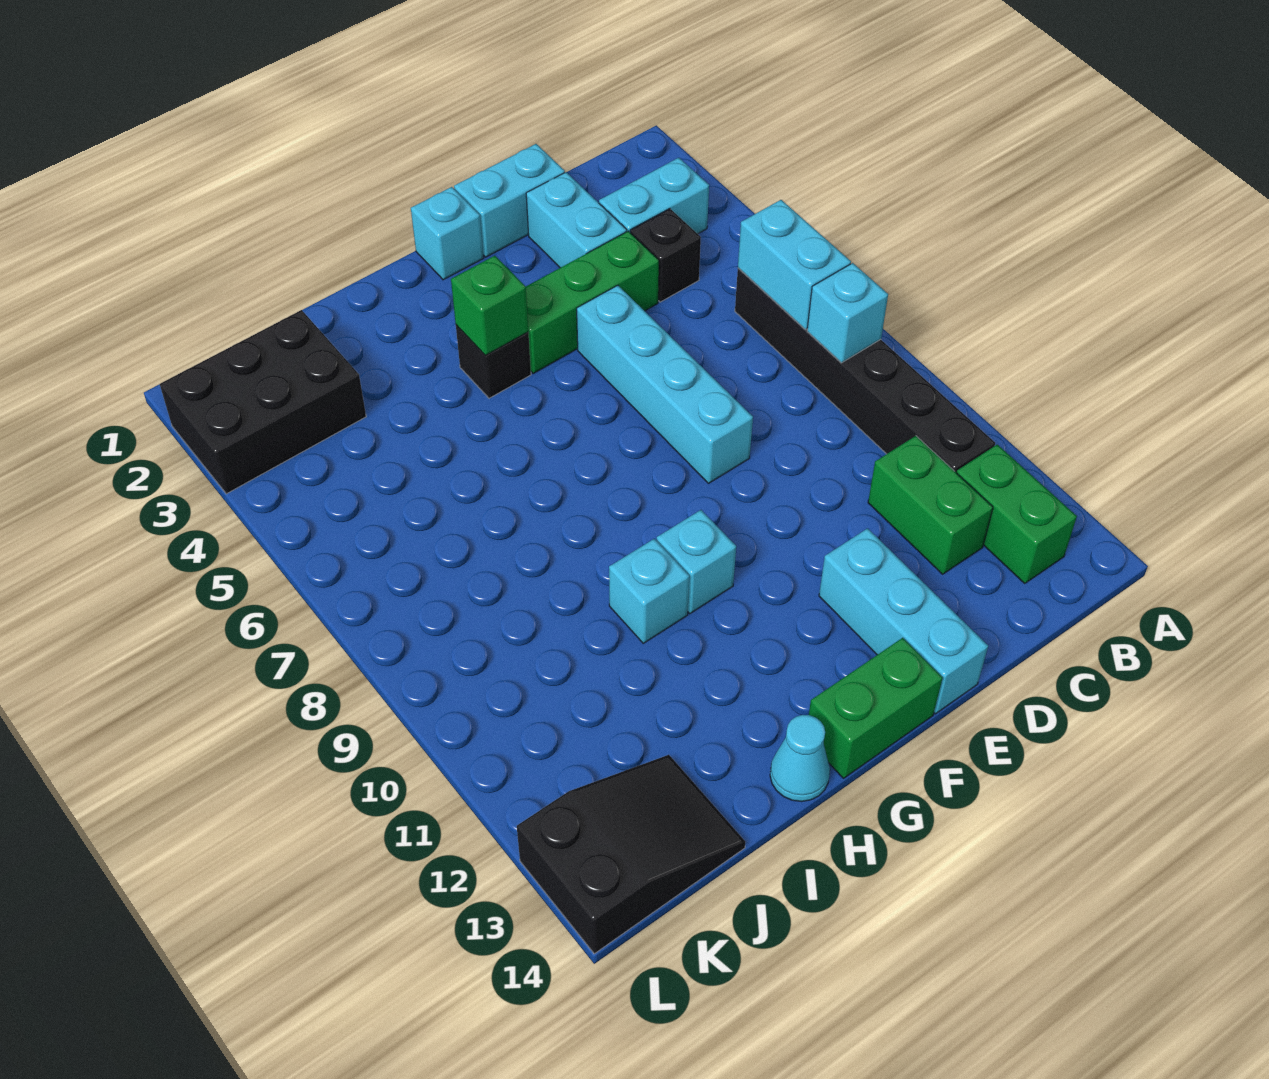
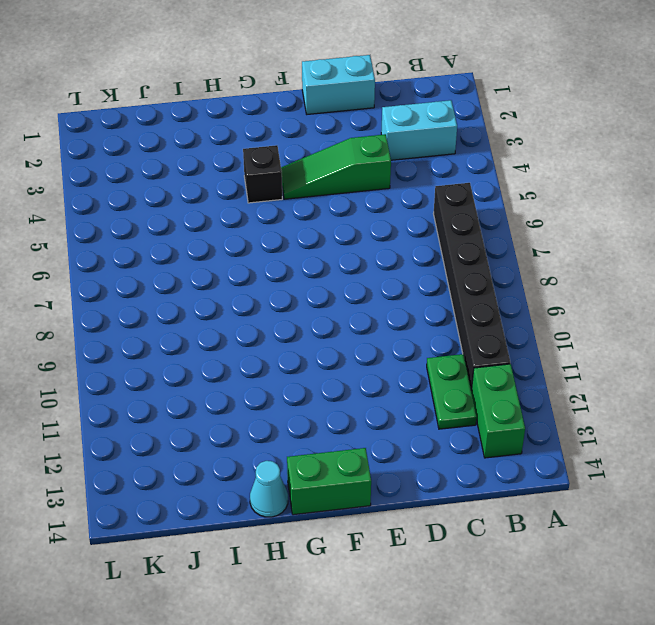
green plate C11:C12 level 1 -> green brick C11:C12 level 1
green slope D4:F4 level 1 top D -> green brick D4:F4 level 1
none -> black brick C4 level 1
none -> cyan brick D2:D3 level 1
none -> cyan brick E5:E8 level 1

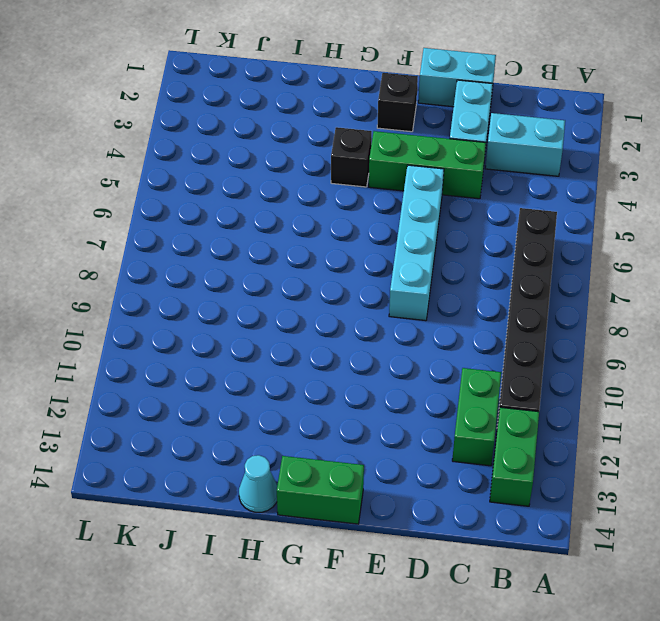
black brick F2 level 1 -> black brick C4 level 1
none -> cyan brick E12:E14 level 1
none -> cyan brick F1 level 1
none -> cyan brick G10 level 1

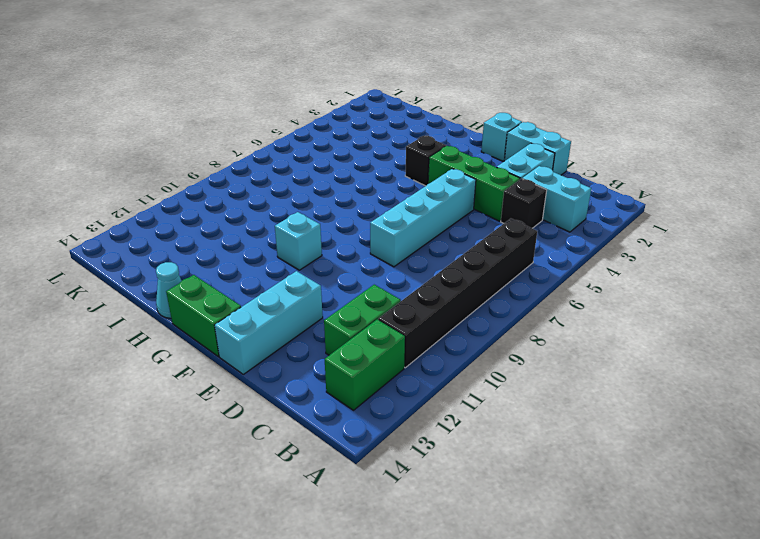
none -> cyan brick H10 level 1
none -> black brick J2:L3 level 1
none -> black slope J13:L14 level 1 top L

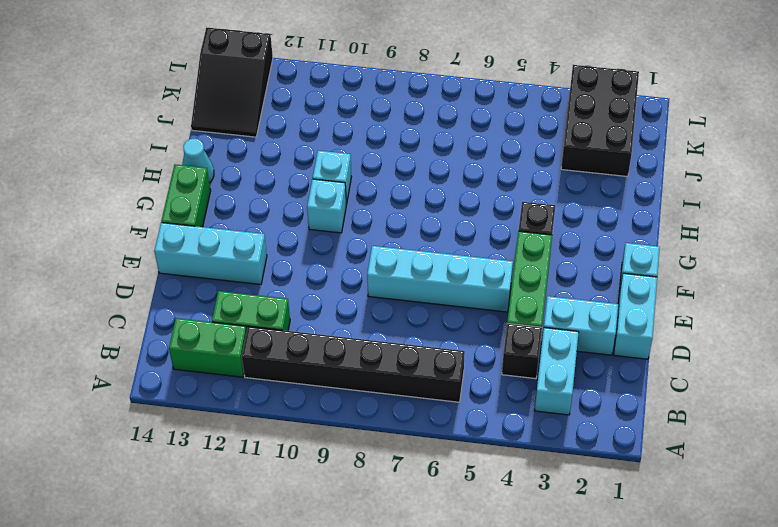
none -> cyan brick B6:B7 level 2
none -> cyan brick B8 level 2
none -> green brick G4 level 2

